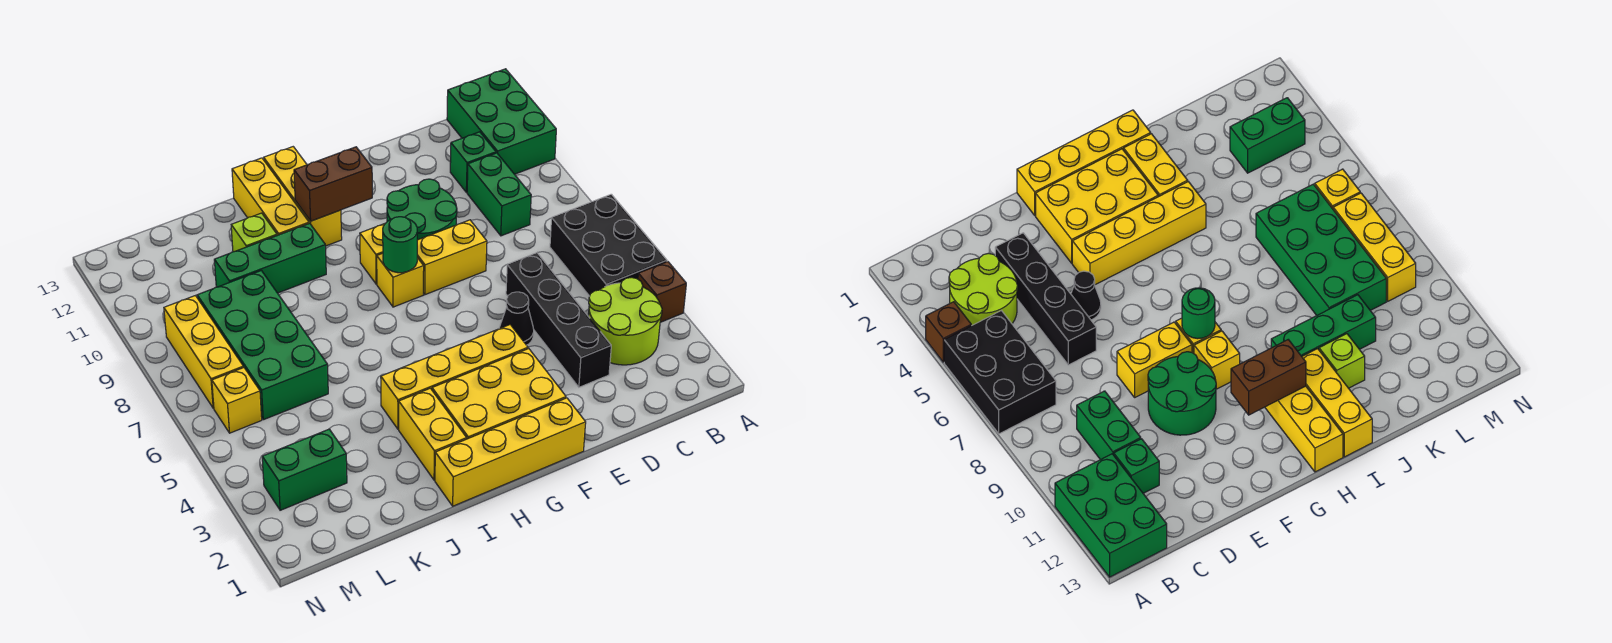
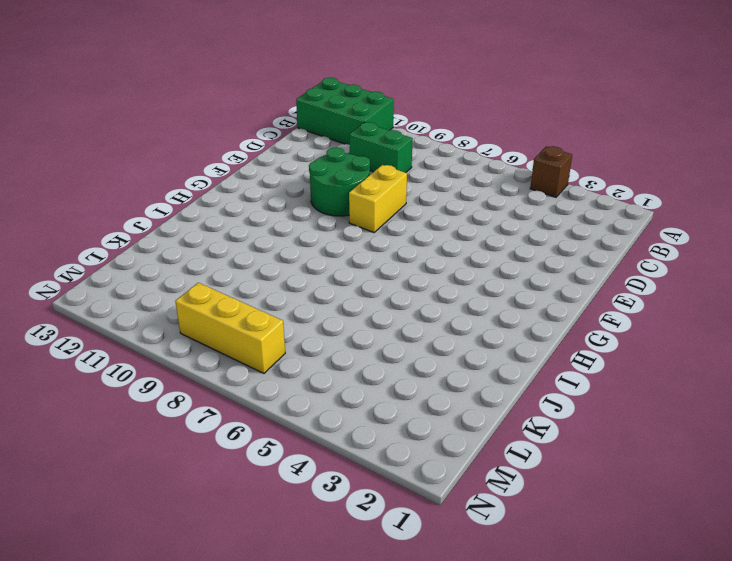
none -> black brick A5:B7 level 1
none -> lime round brick B3:C4 level 1
none -> green brick C11 level 1

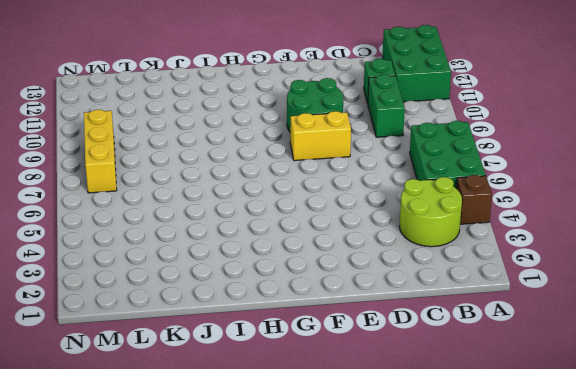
green brick A5:B7 level 1 -> black brick A5:B7 level 1
none -> black brick D3:D6 level 1
none -> black cone E5 level 1
none -> yellow brick F1:I1 level 1

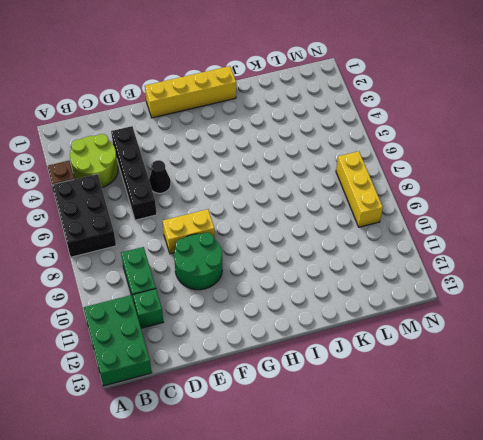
none -> yellow brick F2:H3 level 1
none -> yellow brick F4:I4 level 1
none -> yellow brick G8 level 1

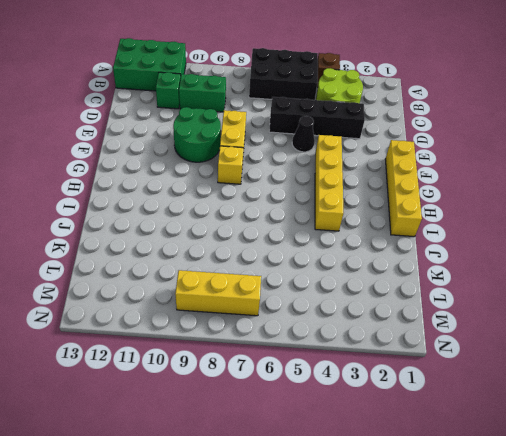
none -> yellow brick F2:H3 level 1
none -> yellow brick G9 level 1
none -> yellow brick H11:H13 level 1

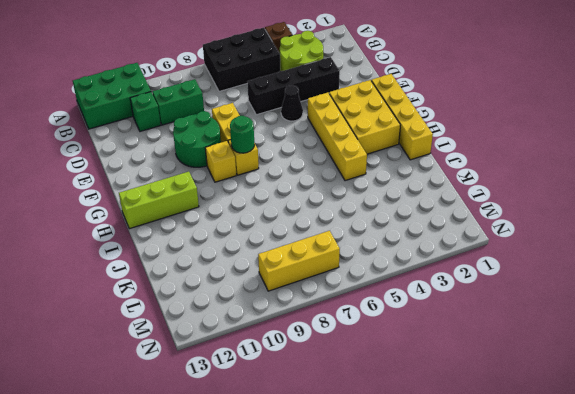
lime brick H11:H13 level 1 -> yellow brick H11:H13 level 1
none -> yellow brick I2:I3 level 1
none -> green brick I10:K10 level 1
none -> yellow brick I11:I13 level 1

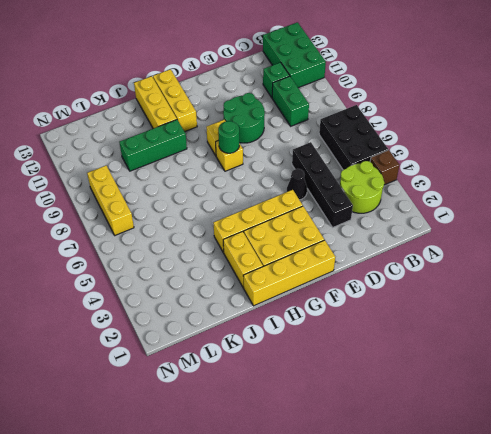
none -> yellow brick E8:F8 level 1
none -> lime brick J11 level 1
none -> green brick K6:L9 level 1

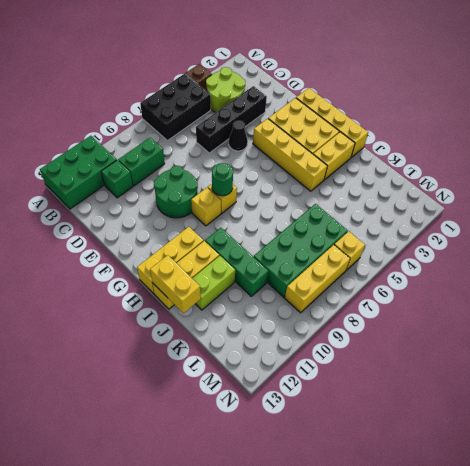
yellow brick I13:J13 level 2 -> yellow brick E8:F8 level 1
lime brick J11:J12 level 1 -> lime brick J11 level 1
none -> green brick L3:M3 level 1
none -> brown brick G11:H11 level 2

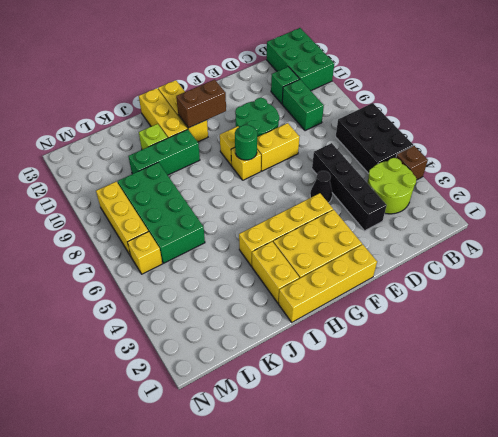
none -> green brick L3:M3 level 1

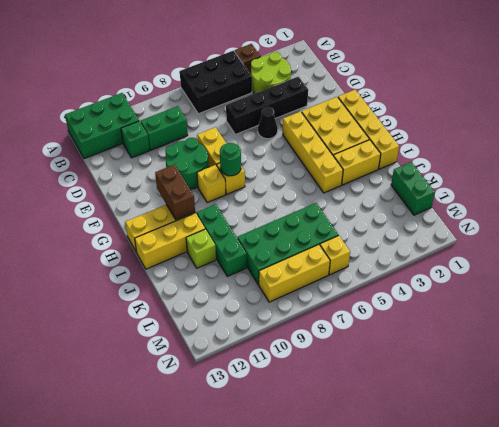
green brick K1:L1 level 1 -> green brick L3:M3 level 1

